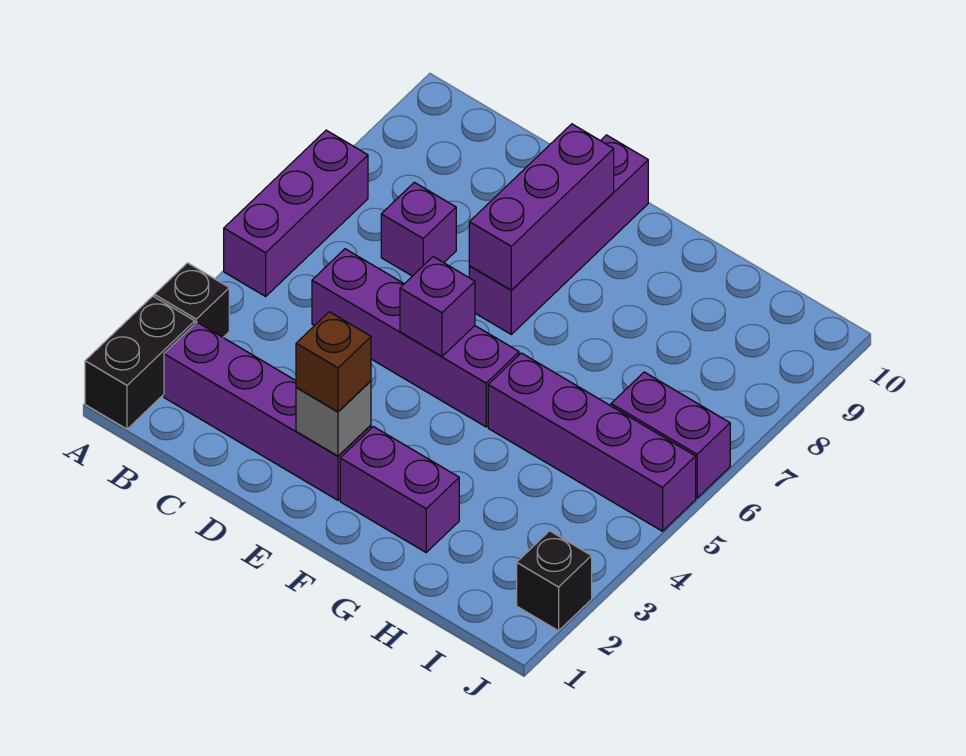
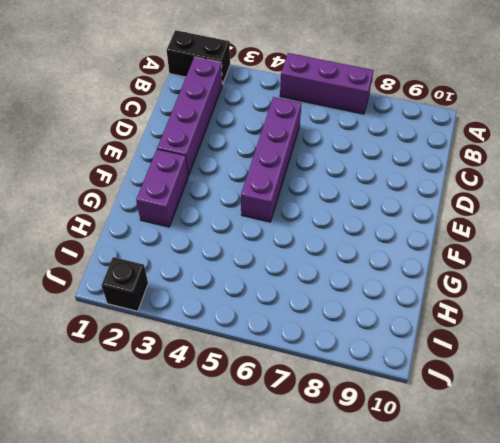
none -> black brick A3 level 1
none -> purple brick C7 level 1
none -> purple brick E7:E10 level 1

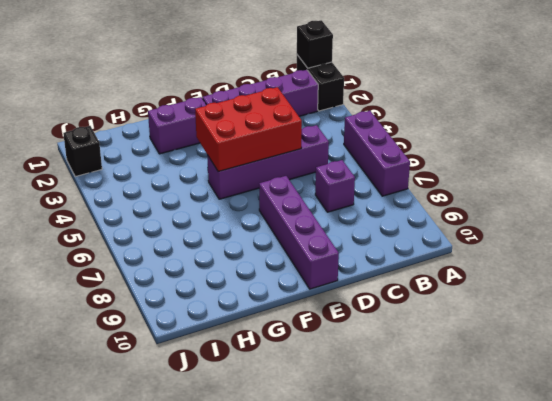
black brick A1 level 2 -> black brick A3 level 1
red brick D4:F5 level 2 -> purple brick E5 level 2
none -> purple brick G5:J5 level 1
none -> purple brick I6:J6 level 1
none -> grey brick E2 level 2

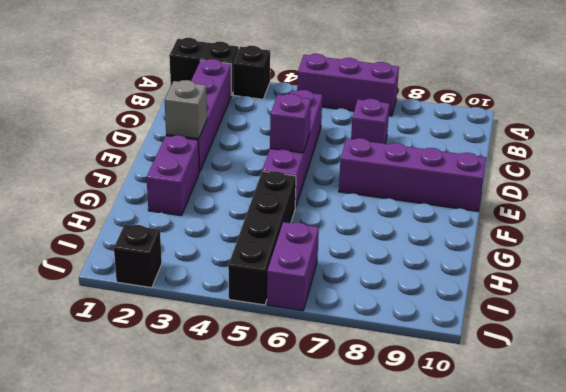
black brick G5:J5 level 1 -> purple brick G5:J5 level 1
none -> purple brick E7:E9 level 2
none -> brown brick E2 level 3

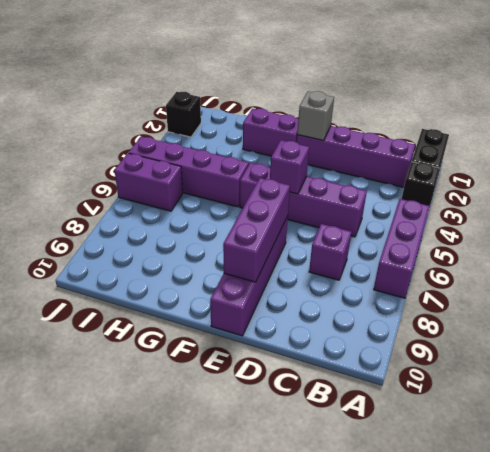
none -> brown brick E2 level 3

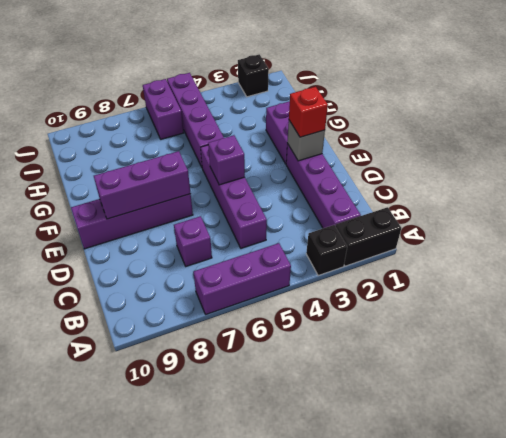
red brick E2 level 3 -> brown brick E2 level 3

